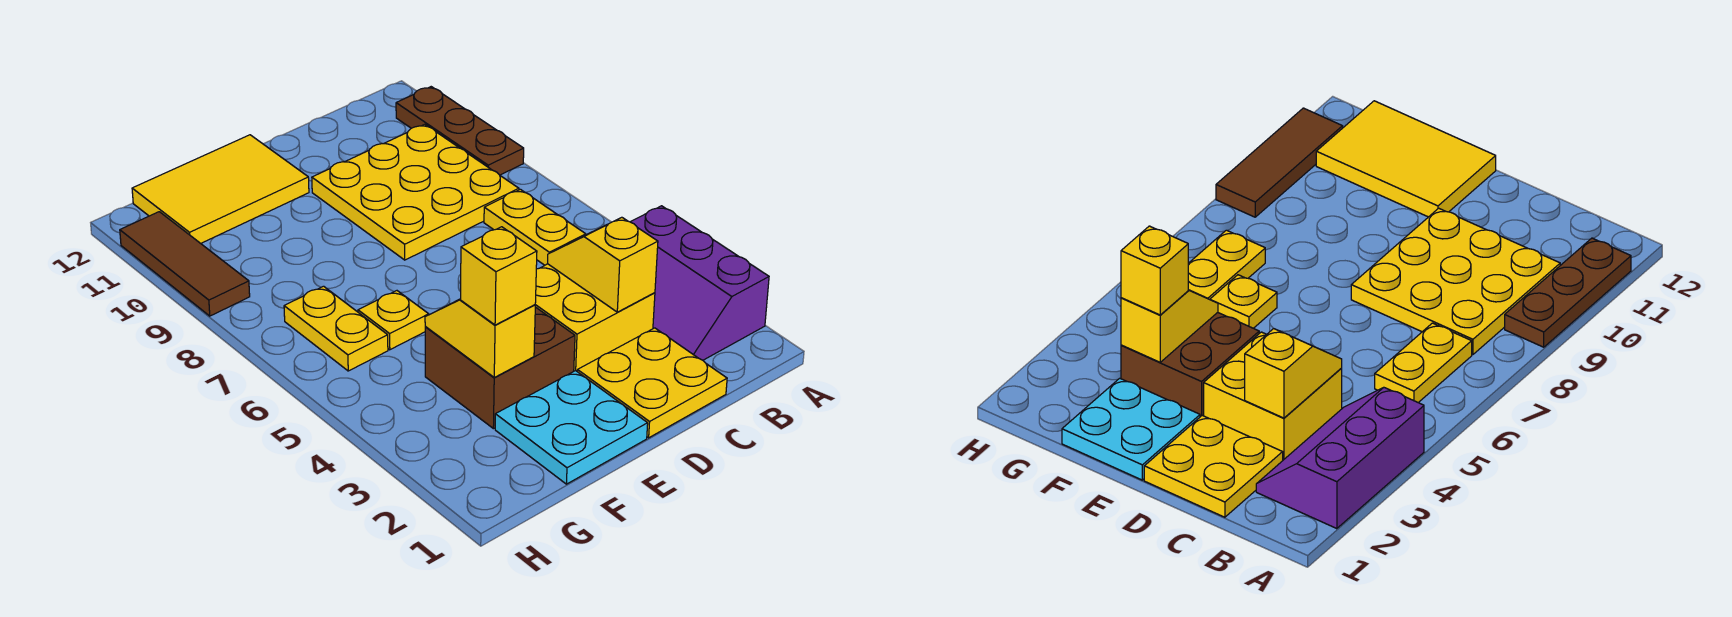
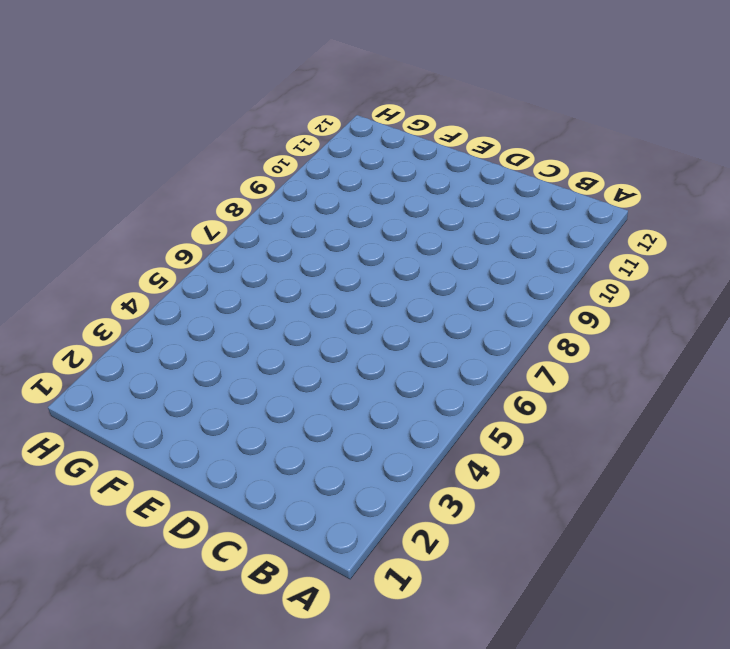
none -> purple slope A2:B4 level 1 top A
none -> brown plate A9:A11 level 1
none -> yellow plate B6:B7 level 1

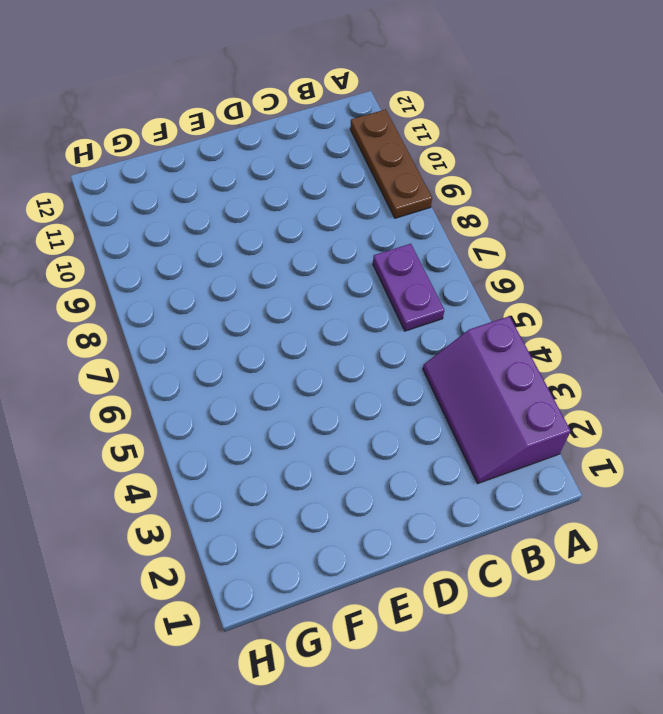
purple plate B6:B7 level 1 -> yellow plate B6:B7 level 1
none -> yellow plate B8:D10 level 1
none -> yellow plate C1:D2 level 1
none -> yellow brick C3:D4 level 1

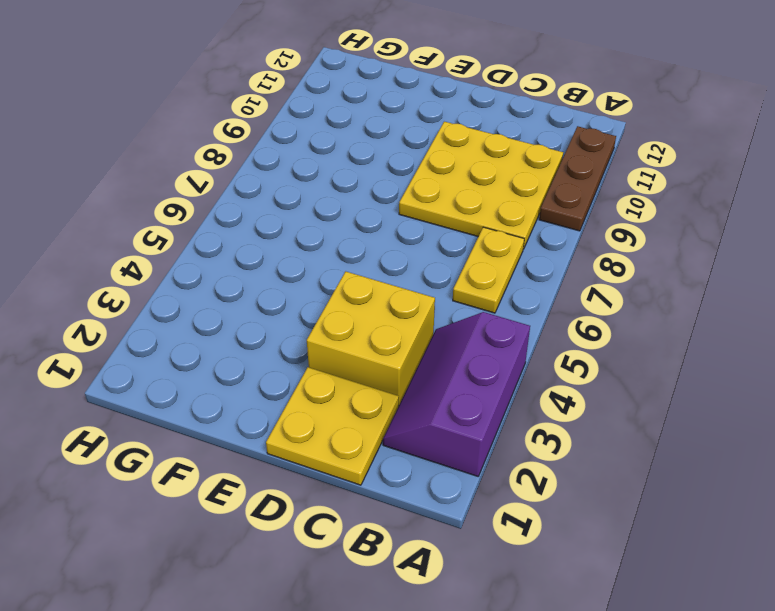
none -> cyan plate E1:F2 level 1
none -> brown brick E3:F4 level 1
none -> yellow tile E11:G12 level 1

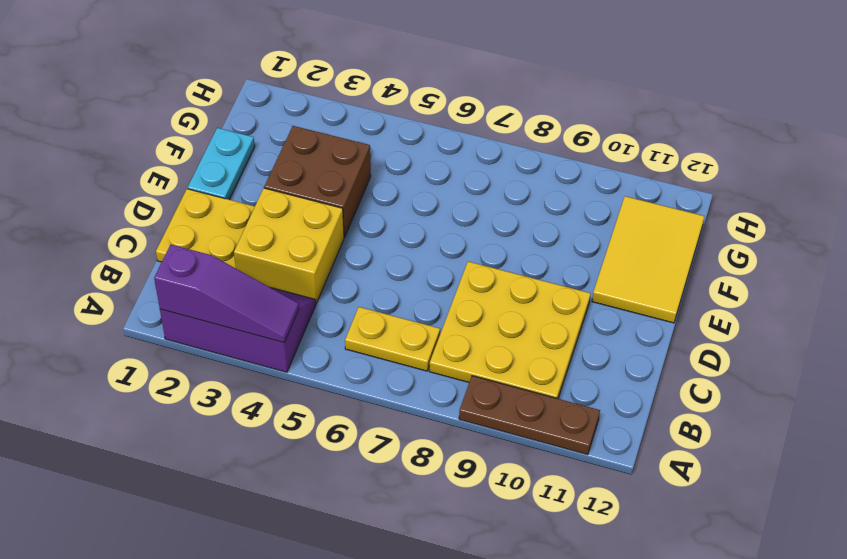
purple slope A2:A4 level 2 top 2 -> none
cyan plate E1:F1 level 1 -> cyan plate E1:F2 level 1
none -> yellow plate F6 level 1
none -> yellow plate G6:G7 level 1
none -> brown tile H9:H11 level 1

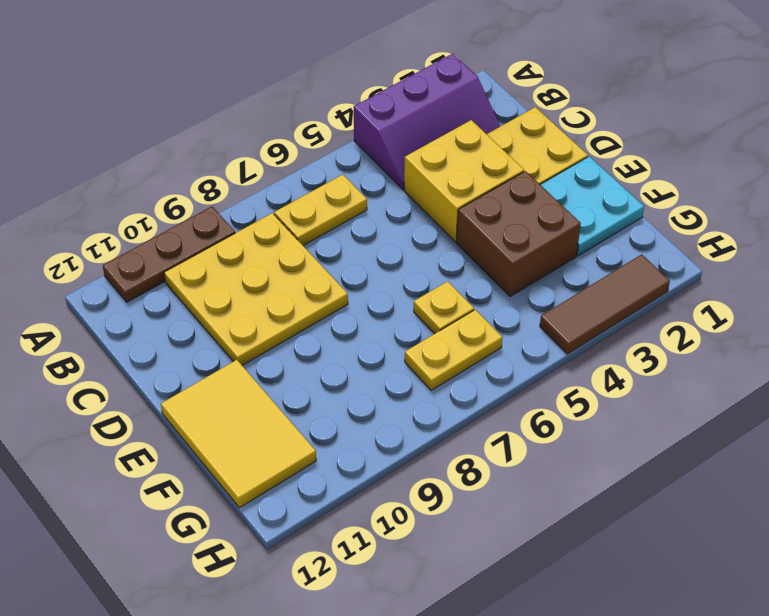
brown tile H2:H4 level 1 -> brown tile H9:H11 level 1
none -> yellow slope C3:C4 level 2 top 3
none -> yellow slope F3:F4 level 2 top 3
none -> yellow brick F3 level 3

